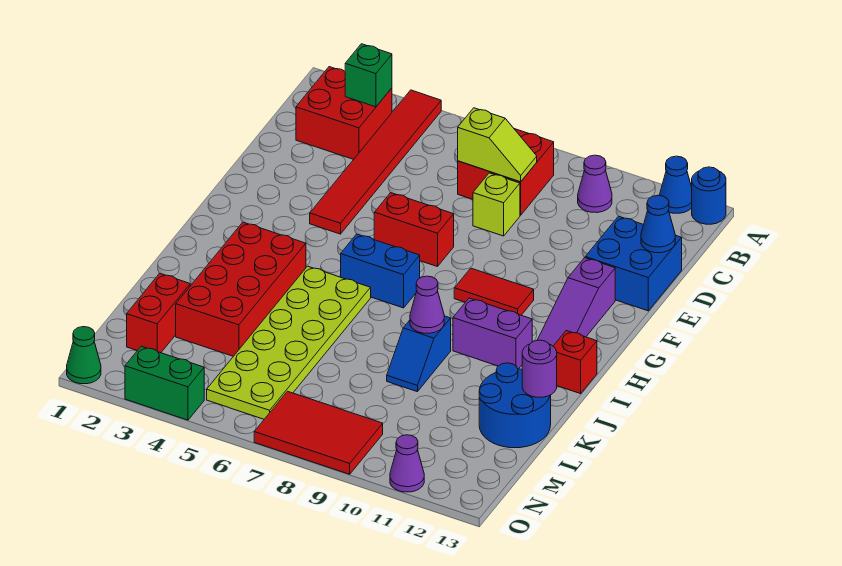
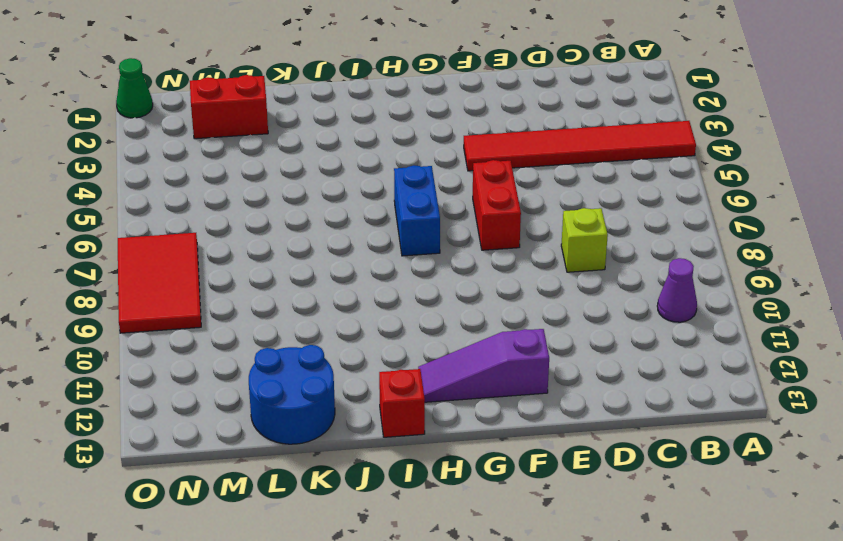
none -> blue cone A12 level 1
none -> blue round brick A13 level 1
none -> red brick B2:C3 level 1

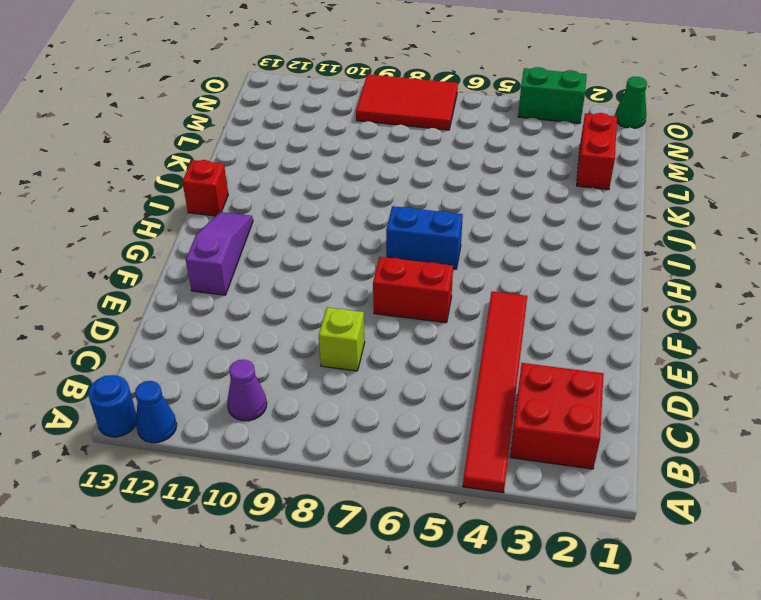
none -> red brick B7:C8 level 1
none -> blue brick D12:E13 level 1
none -> red tile G9:G10 level 1

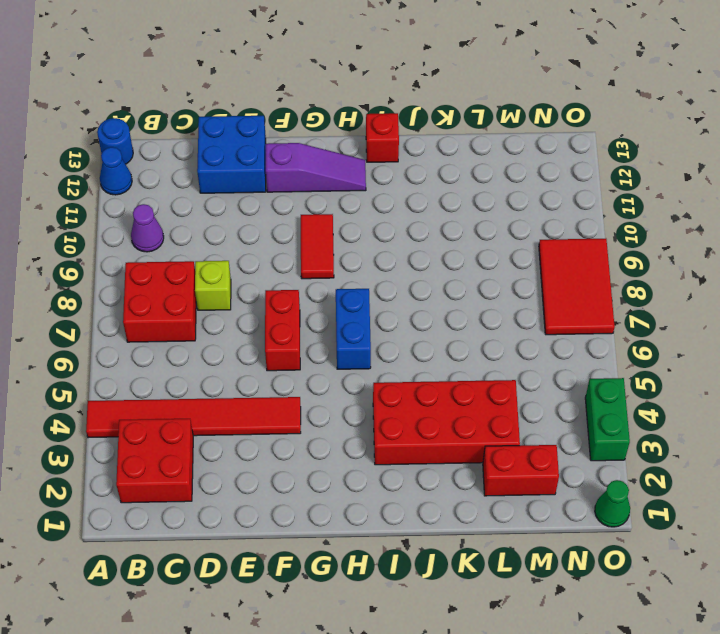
none -> lime plate I5:N6 level 1
none -> purple brick I10:I11 level 1
none -> blue slope J9:K9 level 1 top J

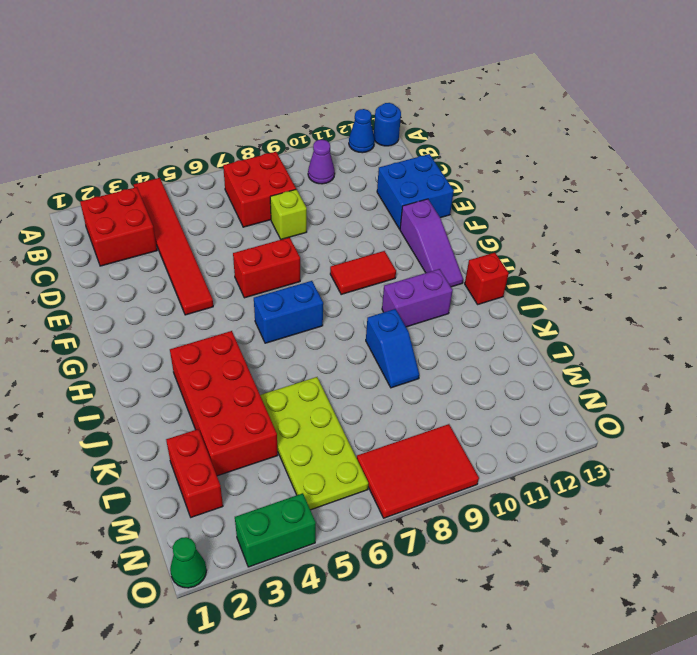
lime plate K5:N6 level 1 -> lime plate I5:N6 level 1
none -> blue round brick K12:L13 level 1
none -> purple cone O11 level 1
none -> green brick B3 level 2

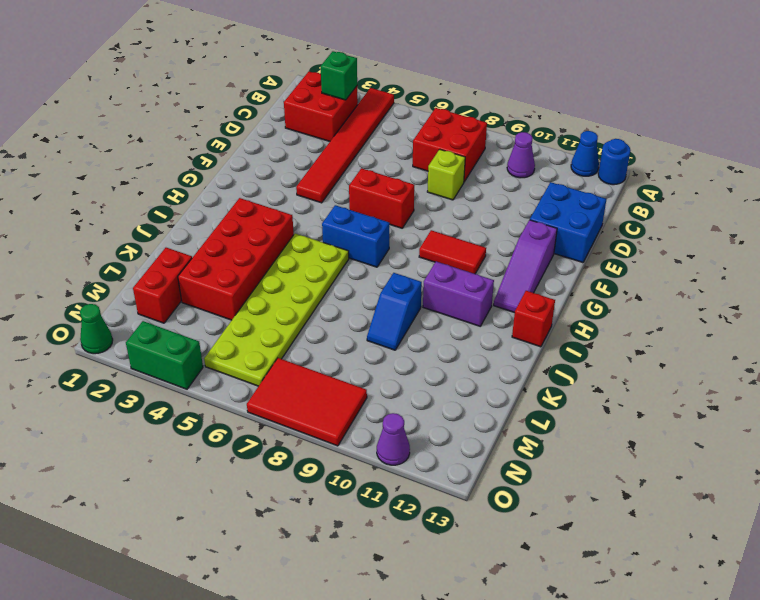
none -> blue round brick K12:L13 level 1
none -> lime slope C7:C8 level 2 top 7
none -> blue cone D13 level 2

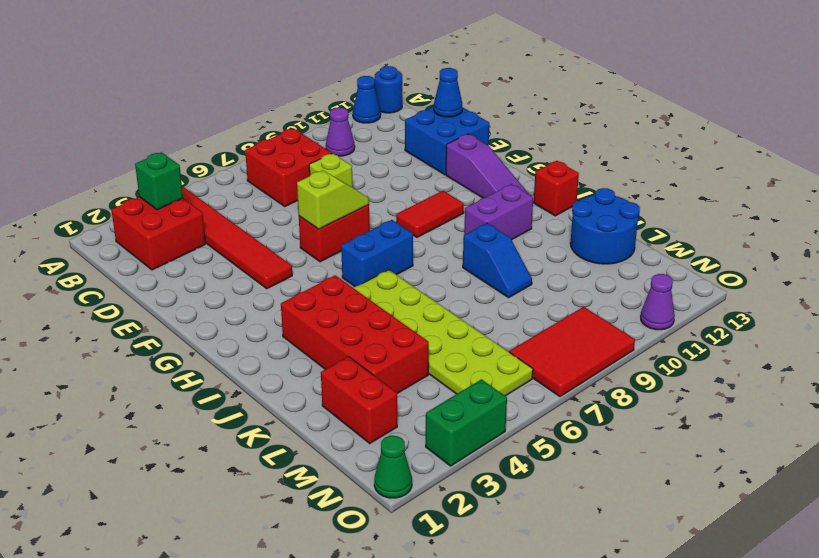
lime slope F6:F7 level 2 top 6 -> lime slope C7:C8 level 2 top 7
none -> purple cone J9 level 2
none -> purple round brick K13 level 2

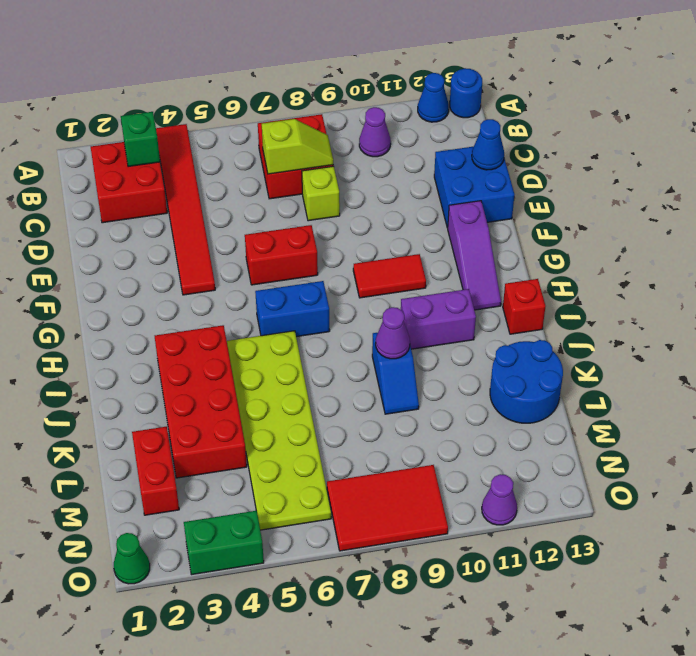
none -> purple round brick K13 level 2

